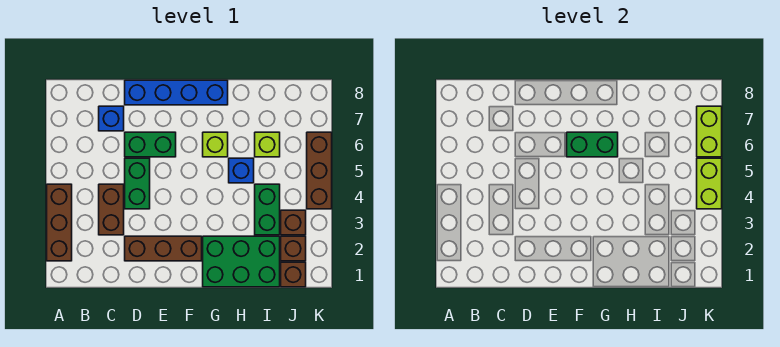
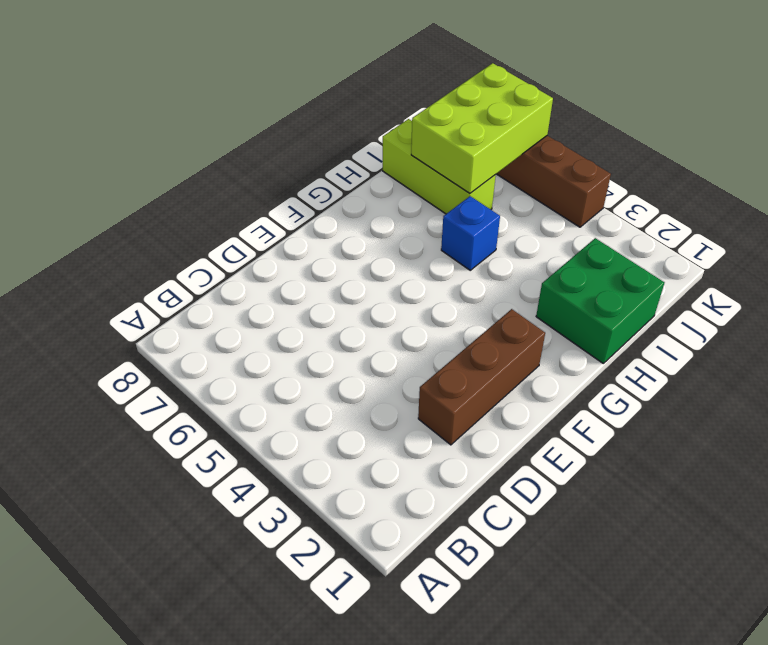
green brick H1:I2 level 1 -> green brick G1:I2 level 1
lime brick I6:I8 level 1 -> lime brick I6 level 1
lime brick I6:K7 level 2 -> lime brick K6:K7 level 2
none -> brown brick A2:A4 level 1
none -> brown brick C3:C4 level 1
none -> blue brick C7 level 1

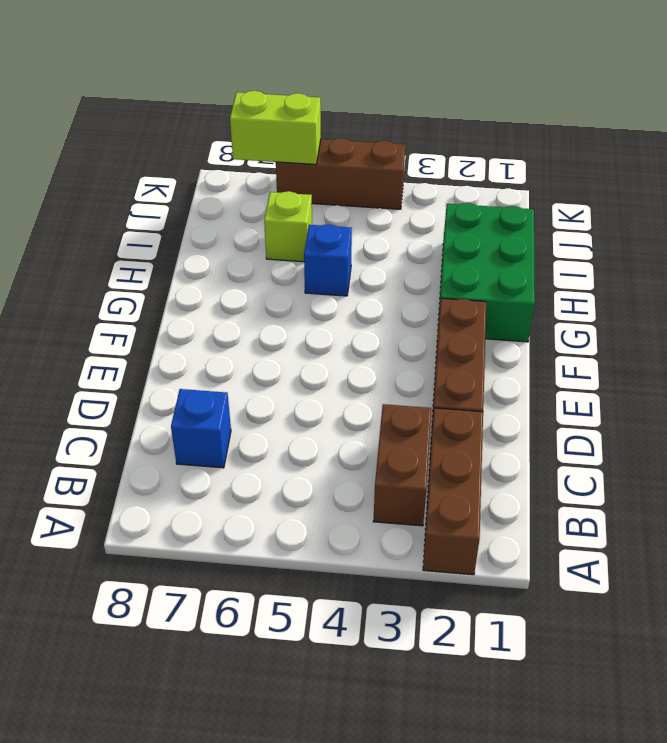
brown brick A2:C2 level 1 -> brown brick A2:A4 level 1
brown brick B3:C3 level 1 -> brown brick C3:C4 level 1
none -> green brick D4:D5 level 1
none -> green brick D6:E6 level 1
none -> blue brick D8:G8 level 1

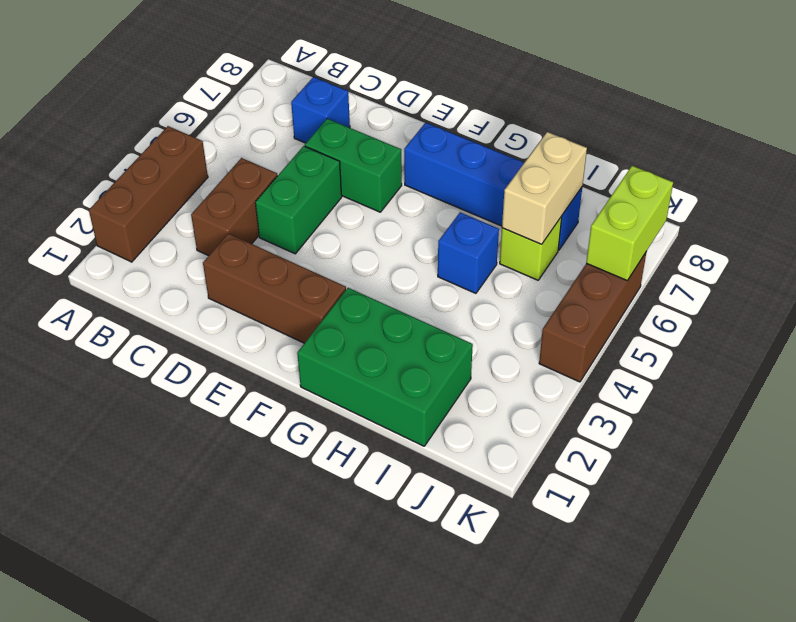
blue brick F7:I7 level 1 -> blue brick D8:G8 level 1
tan brick I6:I7 level 2 -> none
none -> lime brick G6 level 1
none -> green brick I3:I4 level 1
none -> brown brick J1 level 1

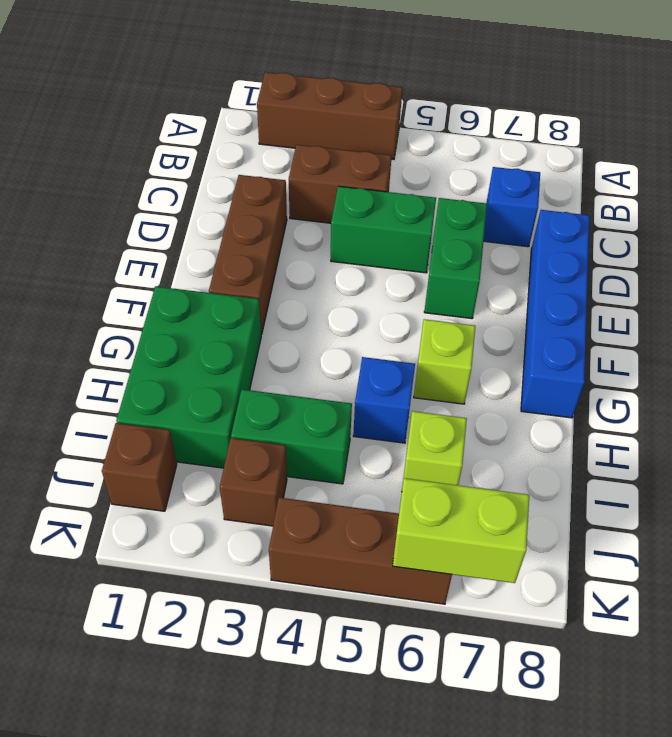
none -> brown brick J2 level 1
none -> green brick F6:G6 level 2
none -> lime brick K4:K5 level 2

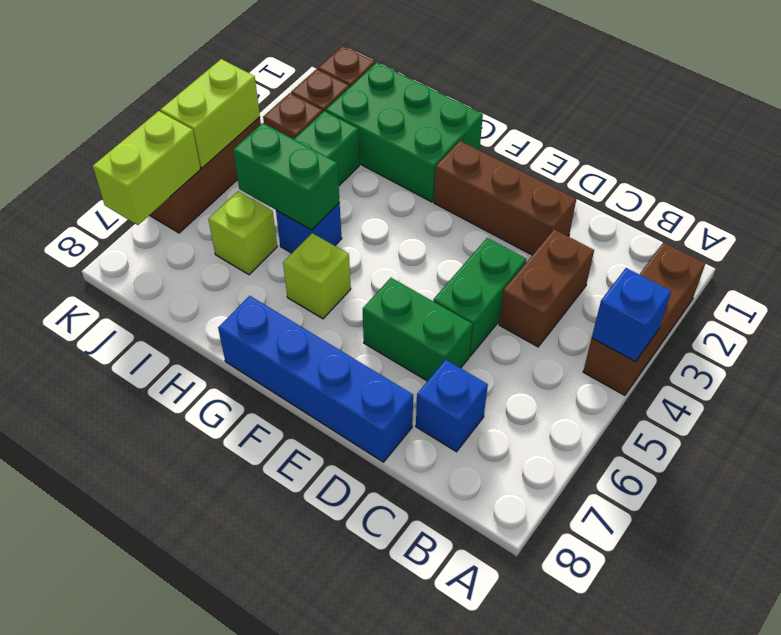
blue brick A4 level 2 -> none
green brick H5:I5 level 2 -> green brick F6:G6 level 2

